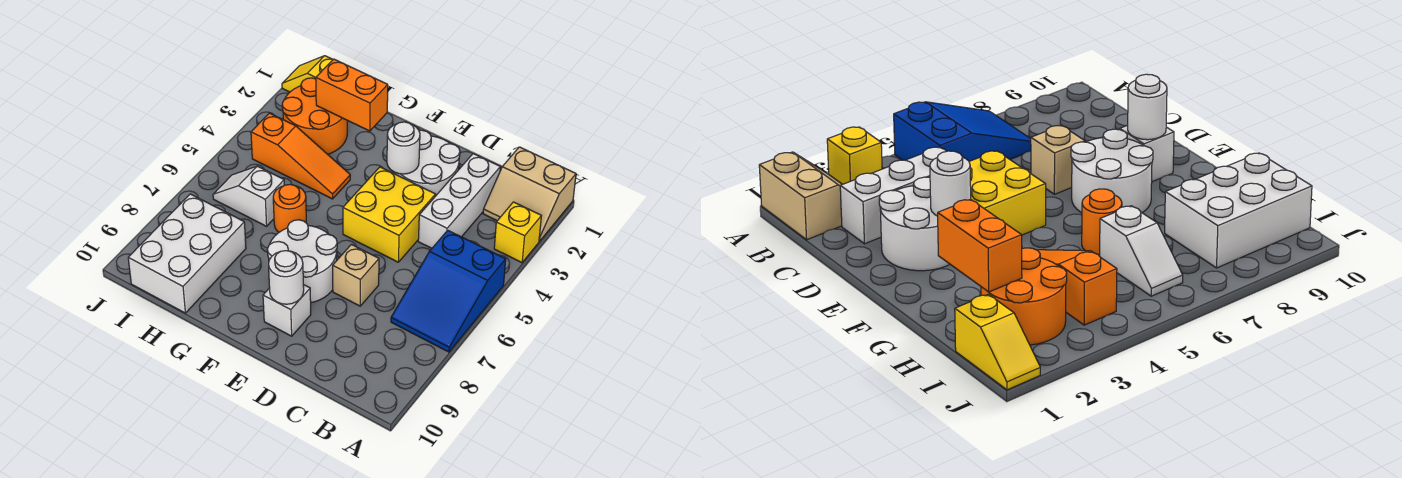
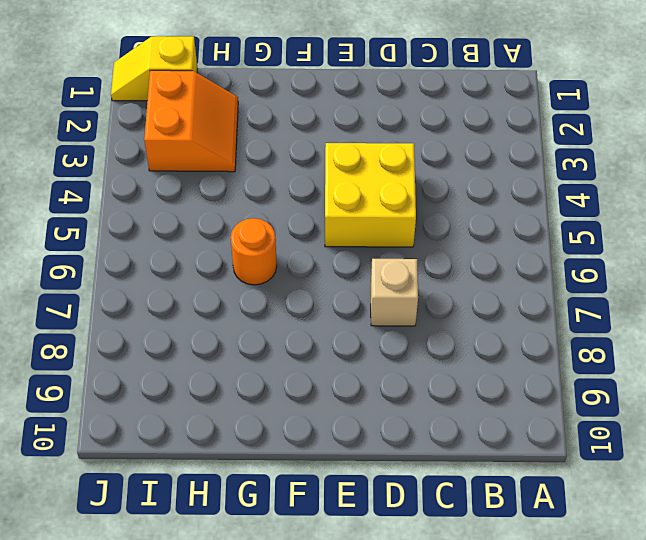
orange slope H2:I3 level 1 top I -> orange round brick H2:I3 level 1
none -> tan slope A1:B2 level 1 top 1
none -> yellow brick A3 level 1
none -> blue slope A5:B7 level 1 top 5

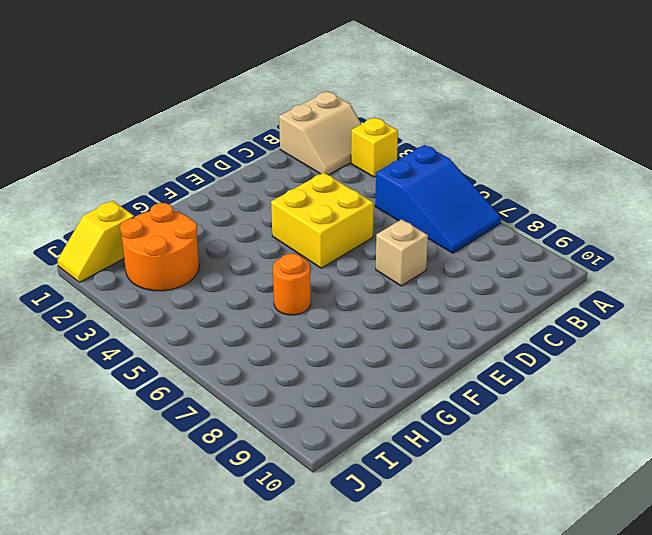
none -> white brick C2:C4 level 1
none -> white round brick D2:E3 level 1
none -> white round brick E7:F8 level 1

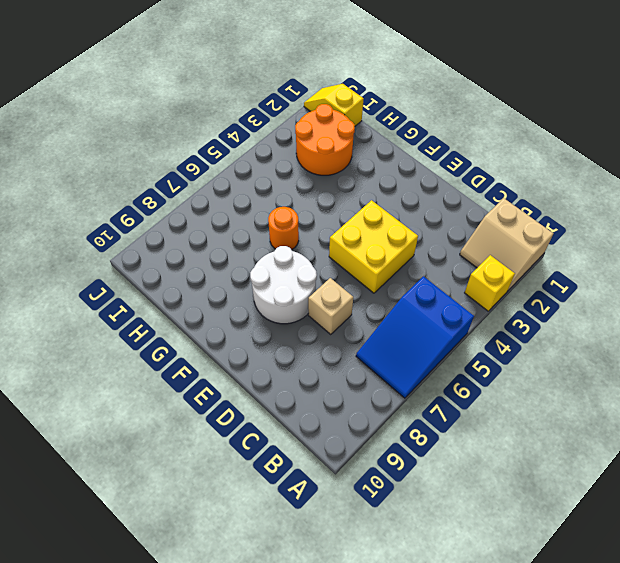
none -> white brick C2:C4 level 1
none -> white round brick D2:E3 level 1
none -> white brick E9 level 1

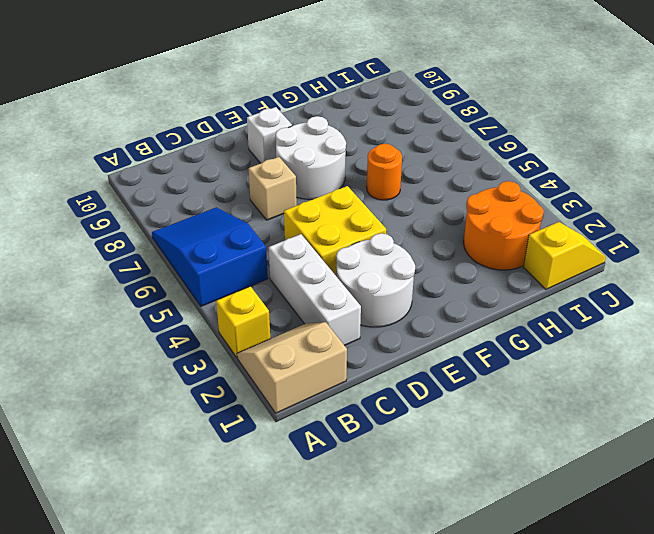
none -> orange slope G4:I4 level 1 top I
none -> white slope H6:I6 level 1 top H
none -> white brick H8:I10 level 1

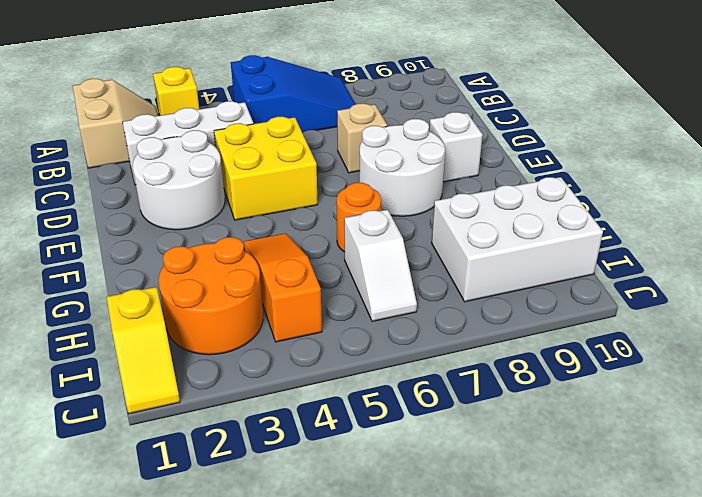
none -> white round brick E3 level 2
none -> white round brick E9 level 2
none -> orange brick G2:H2 level 2

